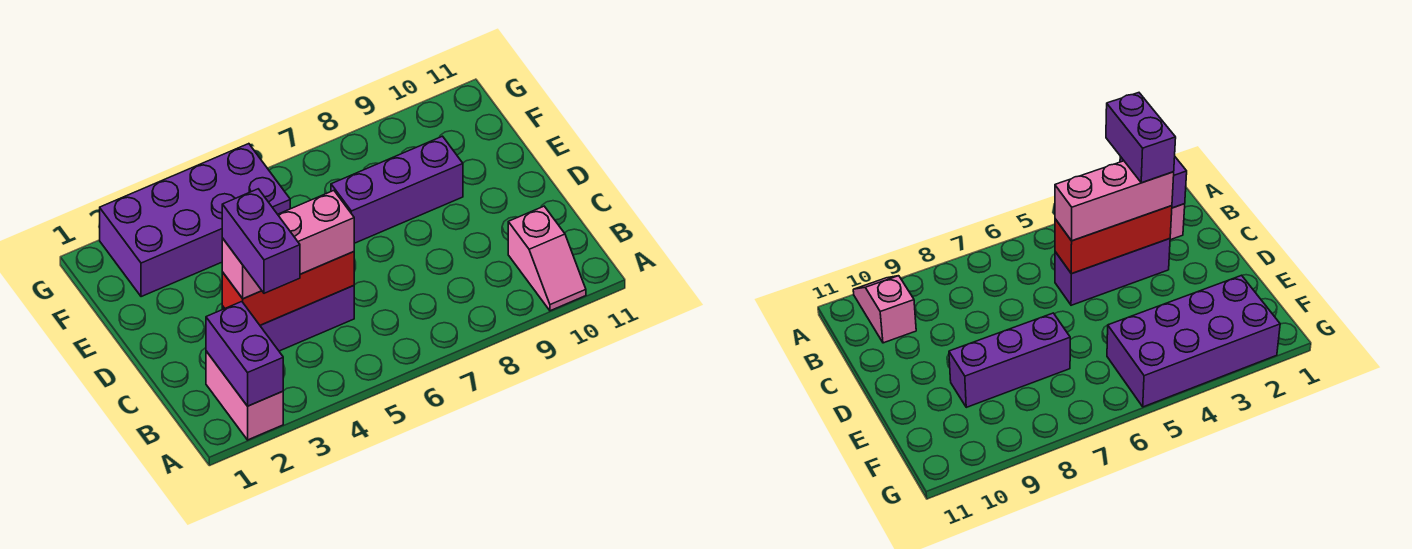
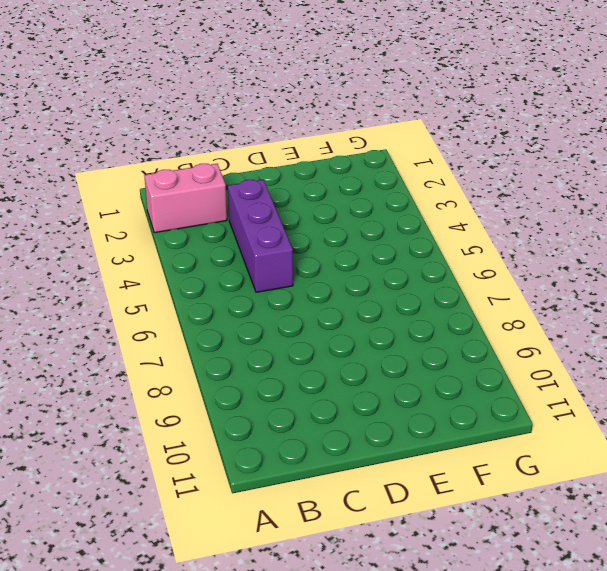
none -> pink slope A10:B10 level 1 top B
none -> purple brick E7:E9 level 1

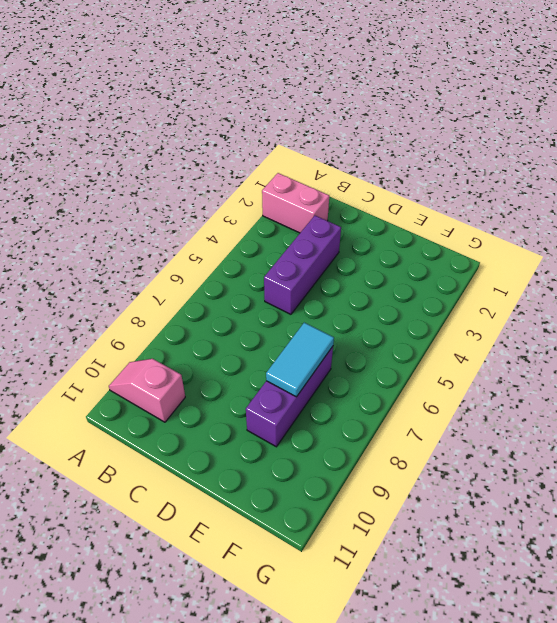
cyan tile E7:E8 level 2 -> none
none -> purple brick F2:G5 level 1
none -> purple brick A2:B2 level 2

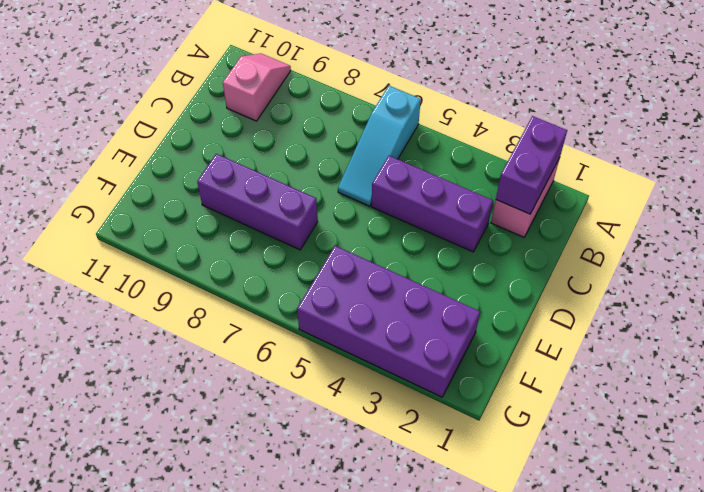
cyan slope A6:C6 level 1 top A -> none
none -> red brick C3:C5 level 2
none -> pink brick C3:C5 level 3

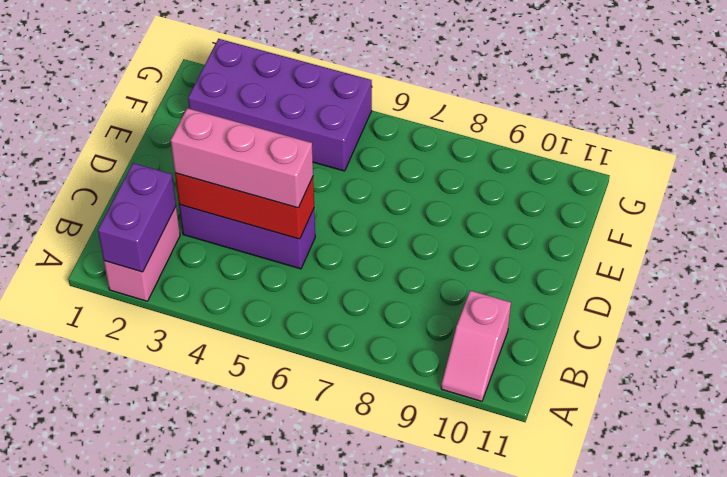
none -> purple brick E7:E9 level 1
none -> purple brick B3:C3 level 4

